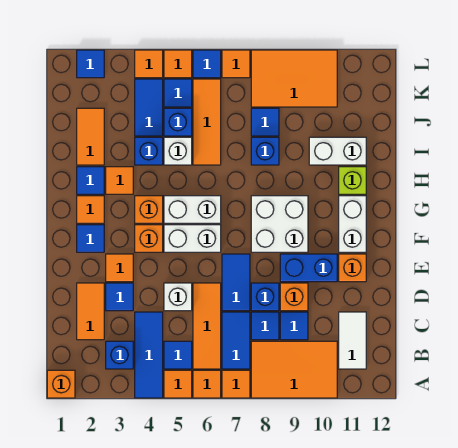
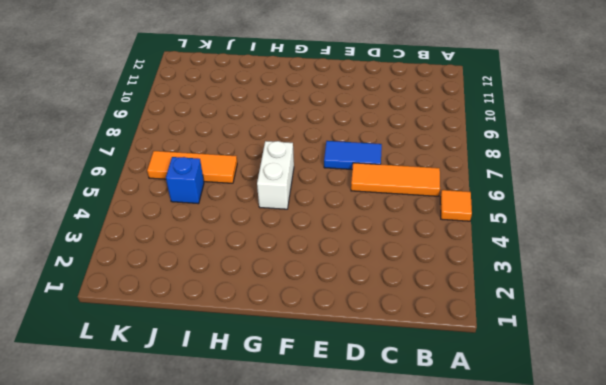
none -> orange brick A1 level 1
none -> blue tile A4:C4 level 1
none -> orange tile A6 level 1
none -> orange tile A7 level 1

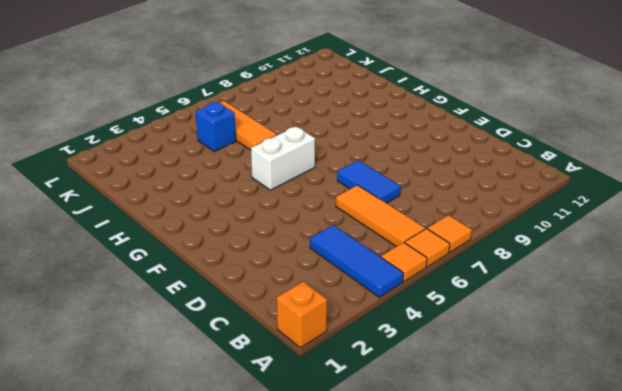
none -> orange tile A8:B10 level 1
none -> blue brick B3 level 1
none -> blue tile B5 level 1
none -> blue tile B7:C7 level 1

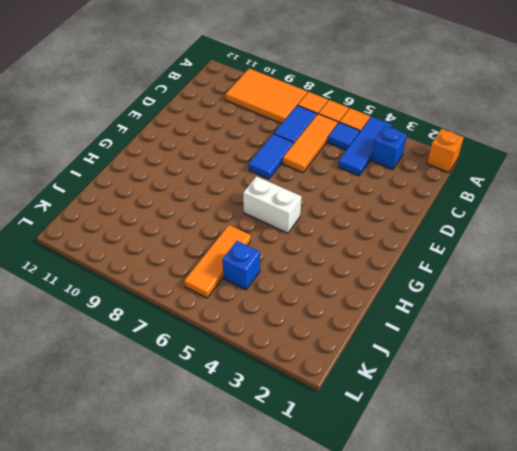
none -> white tile B11:C11 level 1
none -> orange tile C2:D2 level 1
none -> blue tile C8 level 1
none -> blue tile C9 level 1

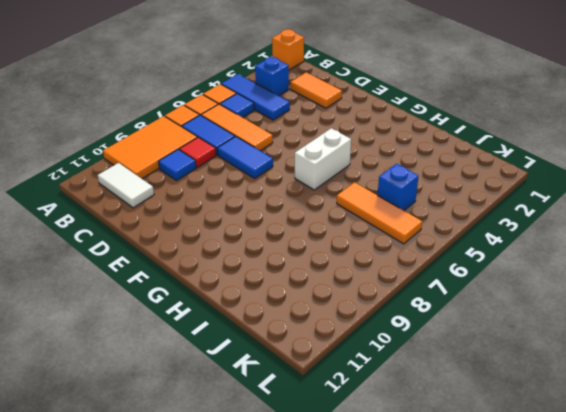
red tile C8 level 1 -> blue tile C8 level 1
none -> blue tile D3 level 1
none -> white brick D5 level 1
none -> blue brick D8 level 1
none -> orange brick D9 level 1

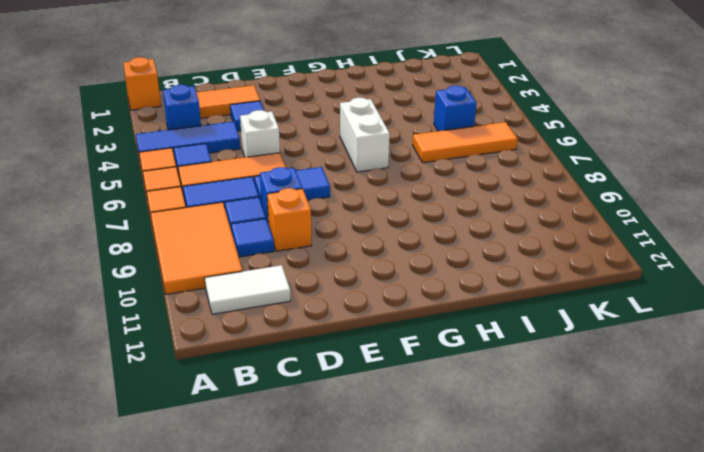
none -> orange tile E3 level 1
none -> blue brick E9:E10 level 1
none -> orange brick E11 level 1
none -> blue tile F2 level 1

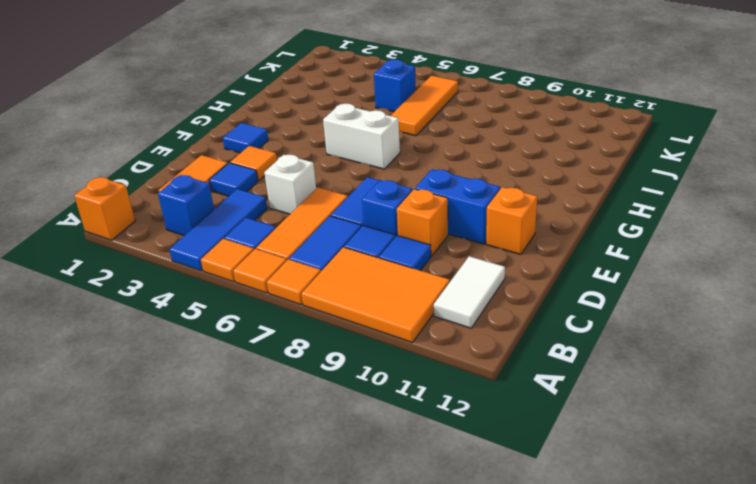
none -> orange brick F4 level 1
none -> white brick F5:F6 level 1
none -> white brick F8:G9 level 1
none -> white brick F11:G11 level 1

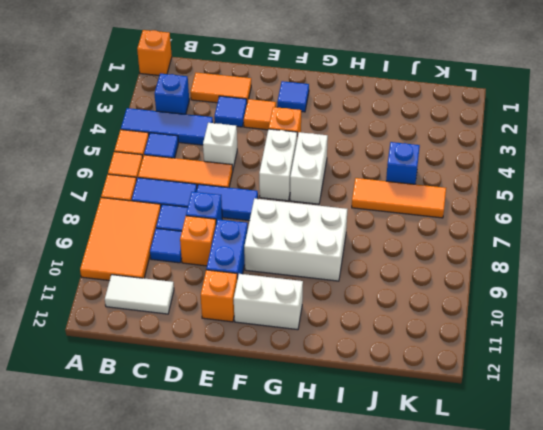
white brick F8:H9 level 1 -> white brick F8:G9 level 1
none -> orange tile G2 level 1
none -> orange brick G4 level 1
none -> blue tile H2 level 1
none -> orange tile H3 level 1

